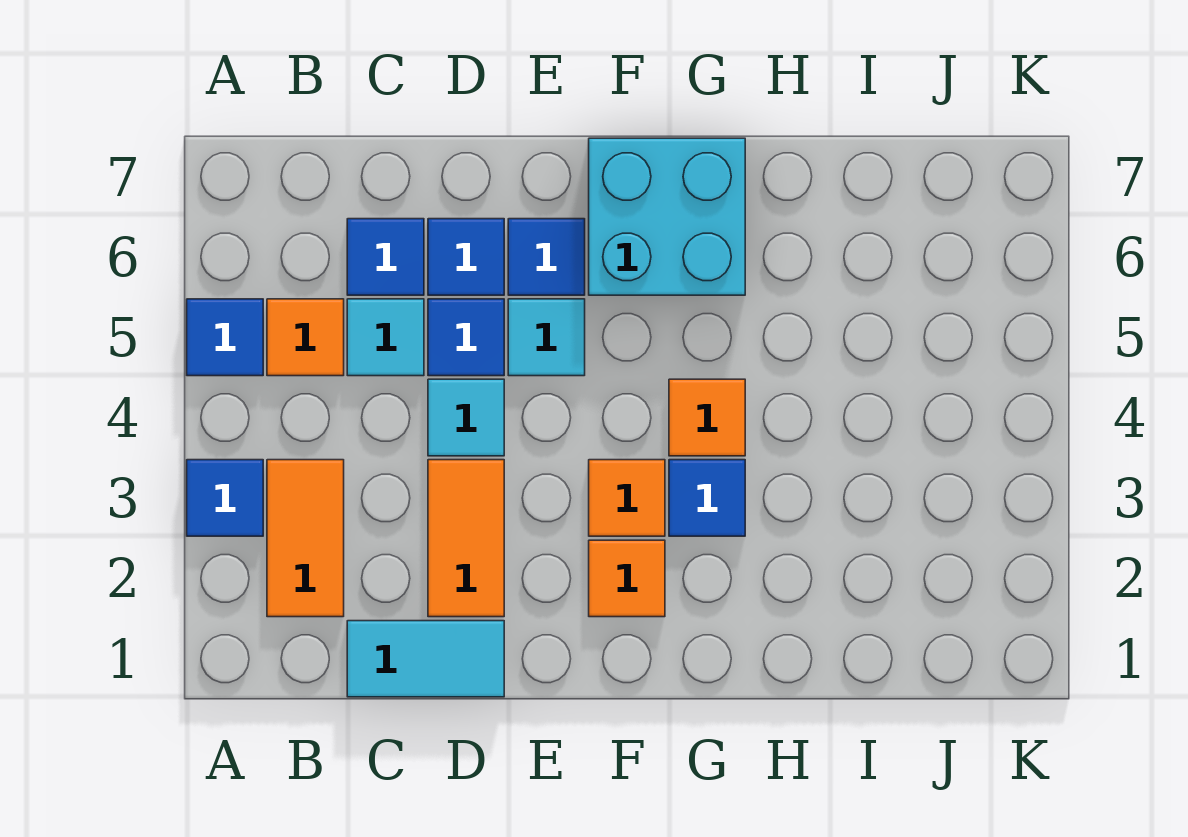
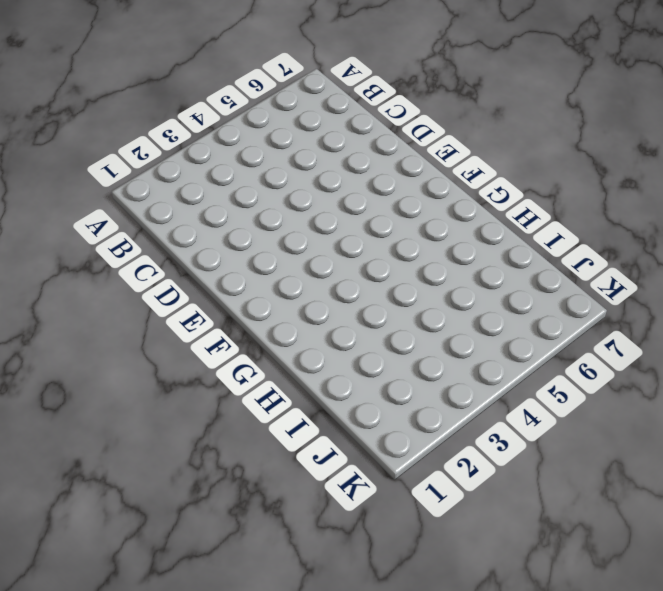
none -> blue tile A3 level 1
none -> blue tile A5 level 1
none -> orange tile B2:B3 level 1

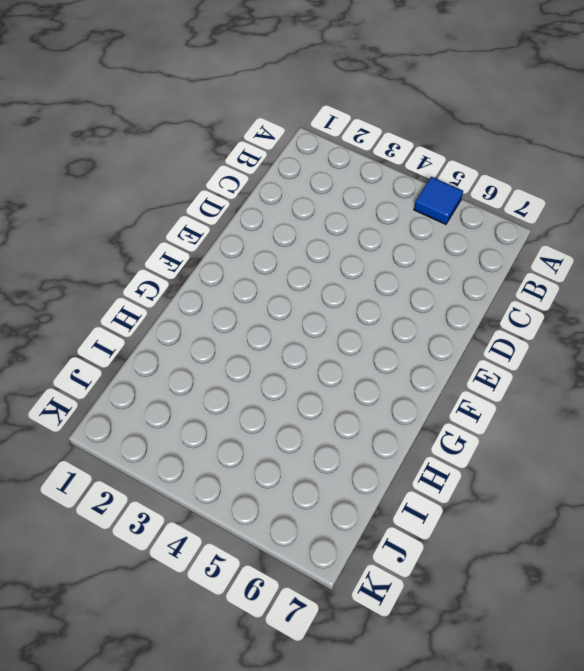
none -> blue tile A3 level 1
none -> orange tile B2:B3 level 1
none -> orange tile B5 level 1

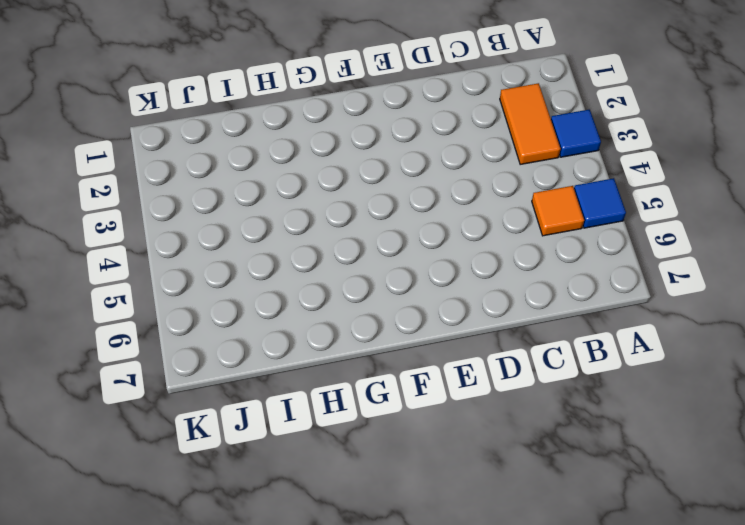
none -> cyan tile C1:D1 level 1
none -> cyan tile C5 level 1
none -> blue tile C6 level 1

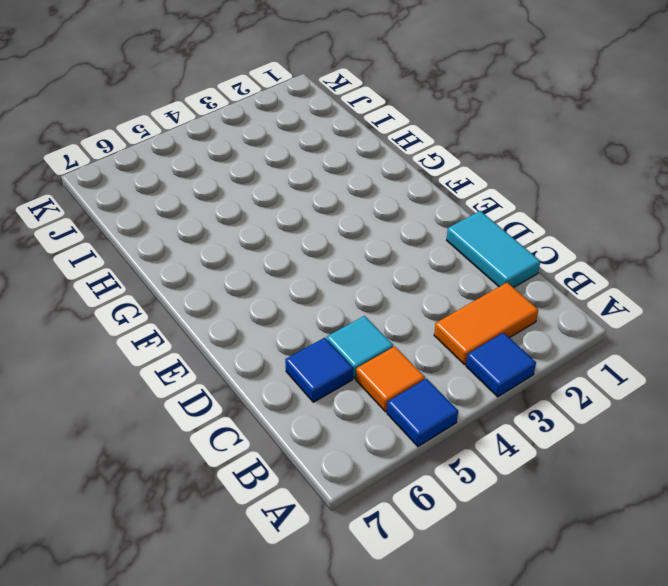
none -> orange tile D2:D3 level 1
none -> cyan tile D4 level 1
none -> blue tile D5 level 1

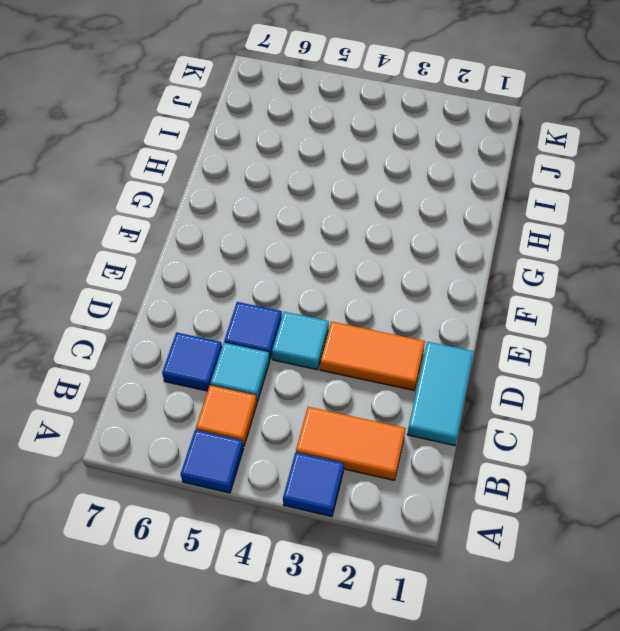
none -> blue tile D6 level 1
none -> cyan tile E5 level 1
none -> blue tile E6 level 1

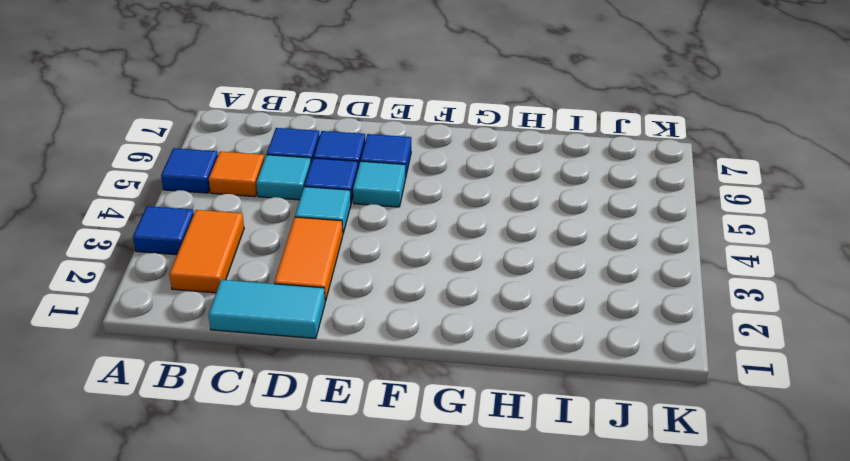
none -> orange tile F2 level 1
none -> orange tile F3 level 1
none -> cyan brick F6:G7 level 1

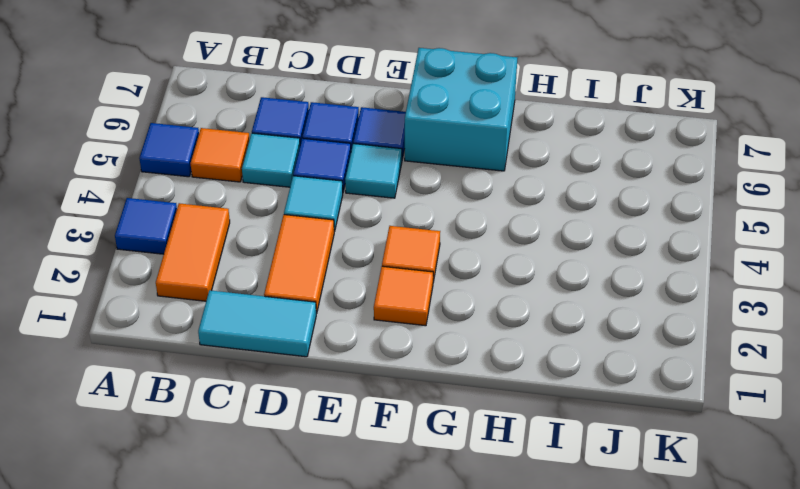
none -> blue tile G3 level 1
none -> orange tile G4 level 1

